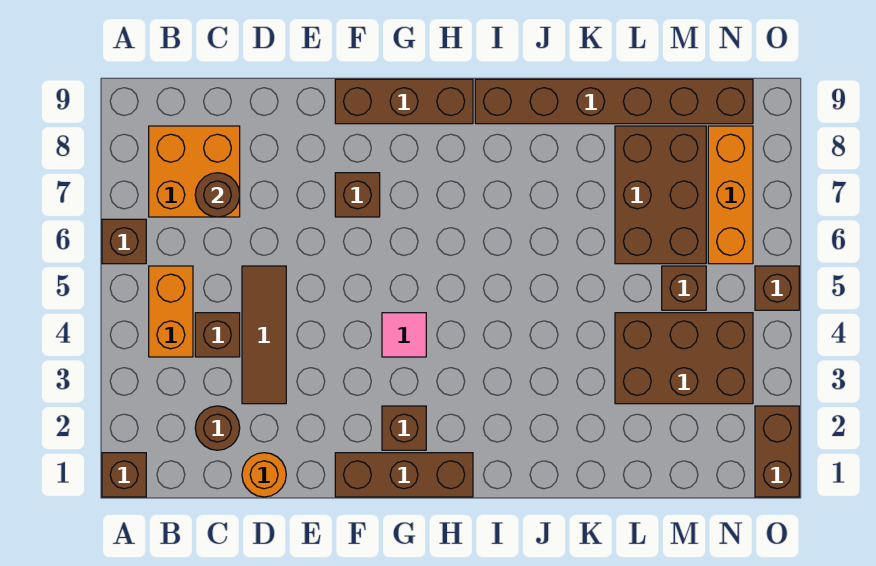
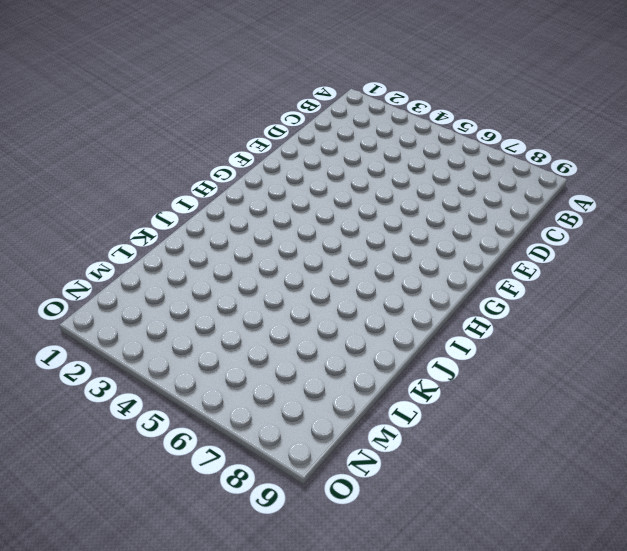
none -> brown brick A1 level 1
none -> brown brick A6 level 1
none -> orange brick B4:B5 level 1

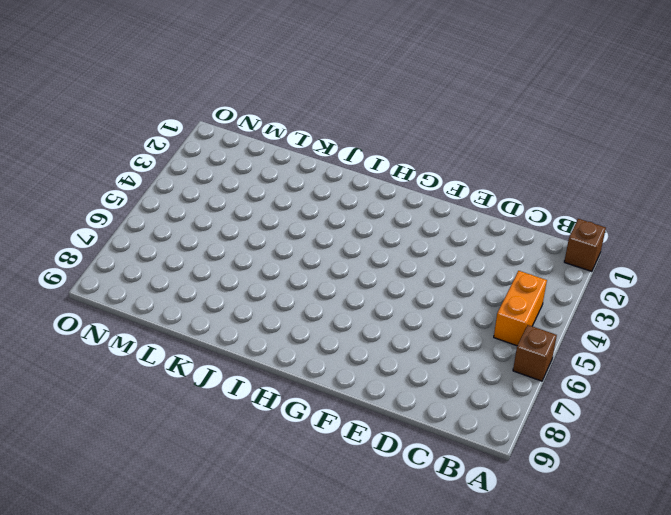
none -> orange brick B7:C8 level 1
none -> brown round brick C2 level 1
none -> brown brick C4 level 1

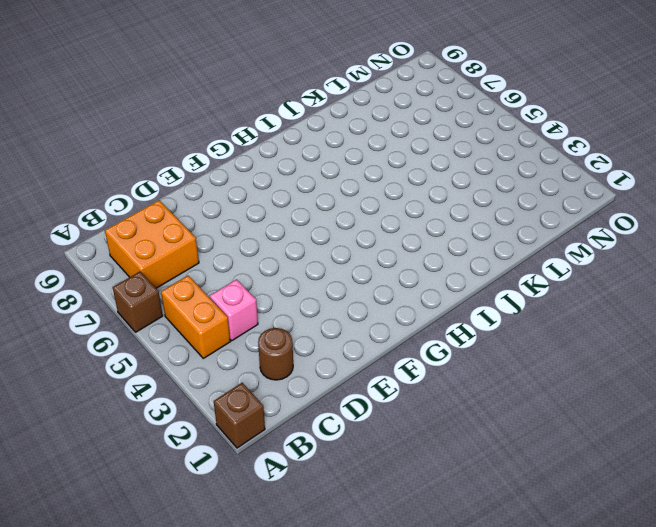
pink brick C4 level 1 -> brown brick C4 level 1
none -> orange round brick D1 level 1
none -> brown tile D3:D5 level 1
none -> brown brick F1:H1 level 1

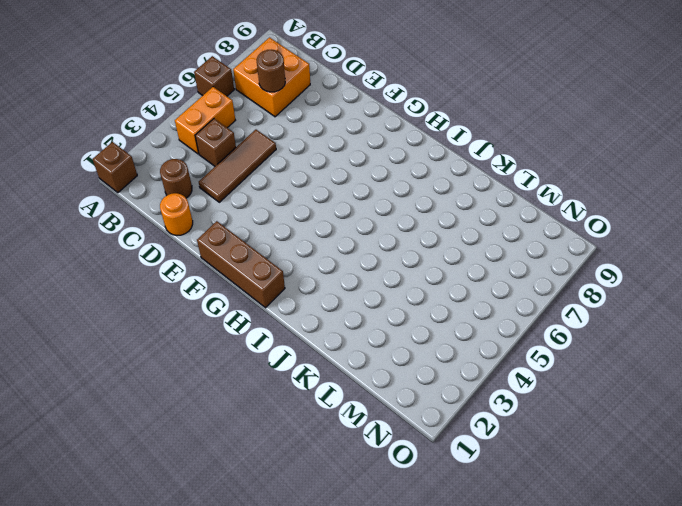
none -> brown brick F7 level 1
none -> brown brick F9:H9 level 1
none -> brown brick G2 level 1

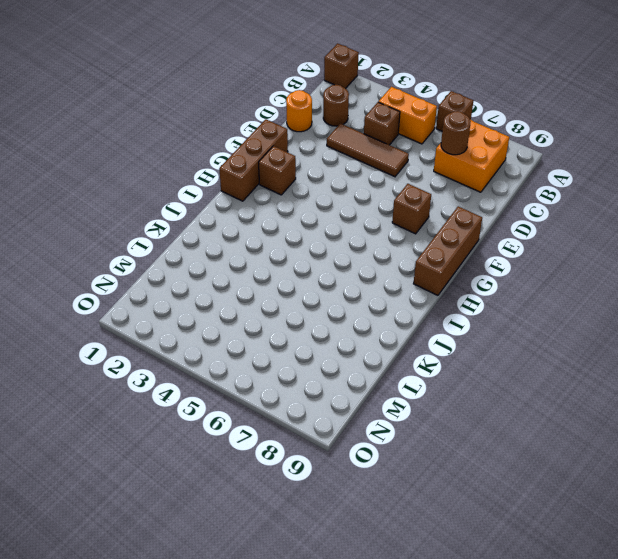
none -> pink tile G4 level 1
none -> brown brick I9:N9 level 1
none -> brown brick L3:N4 level 1

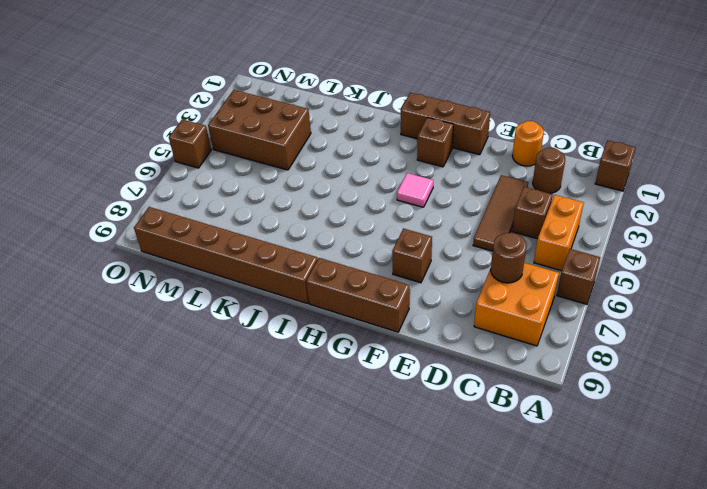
none -> brown brick L6:M8 level 1
none -> brown brick M5 level 1
none -> orange brick N6:N8 level 1

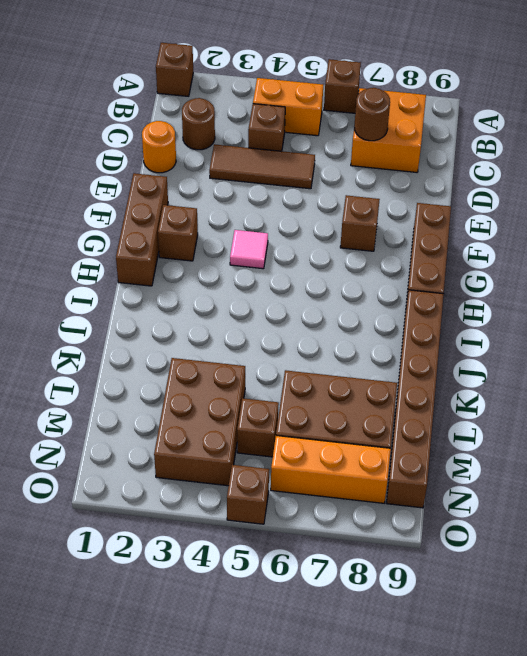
none -> brown brick O1:O2 level 1

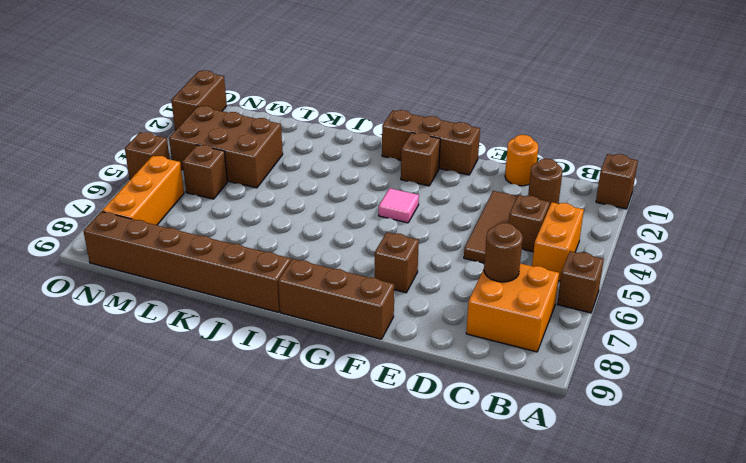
none -> brown brick L6:M8 level 1

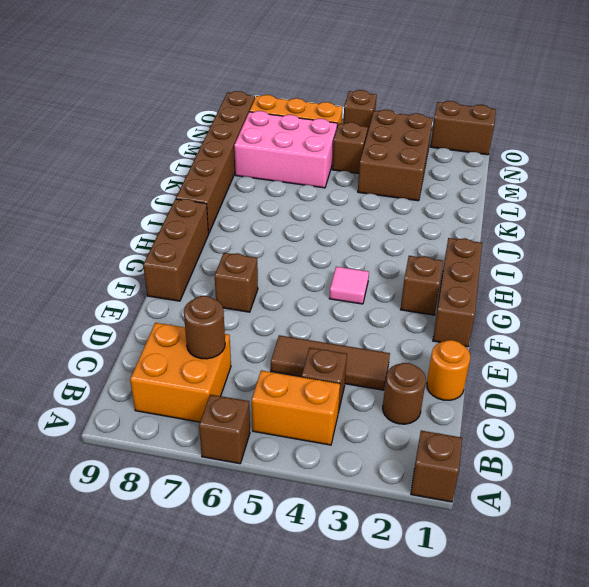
pink brick L6:M8 level 1 -> brown brick L6:M8 level 1

